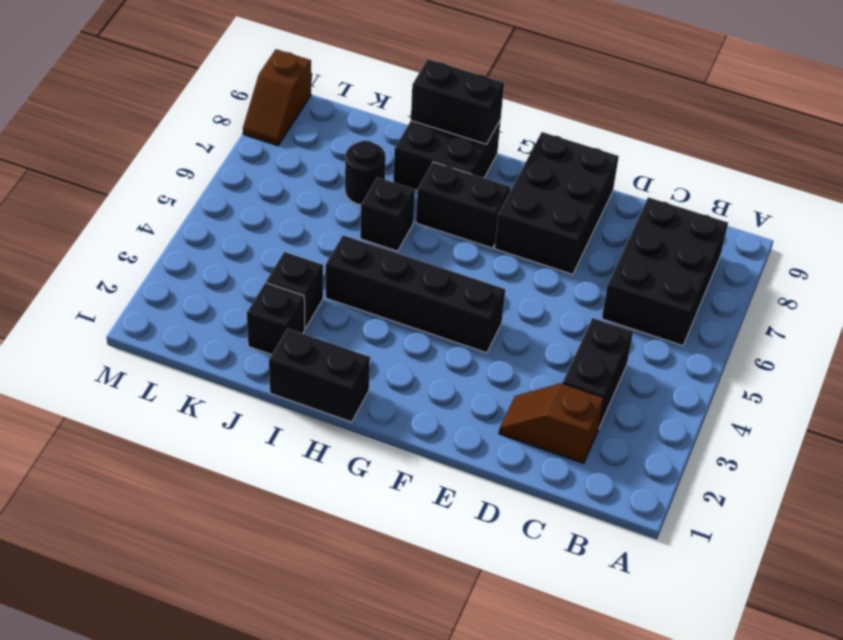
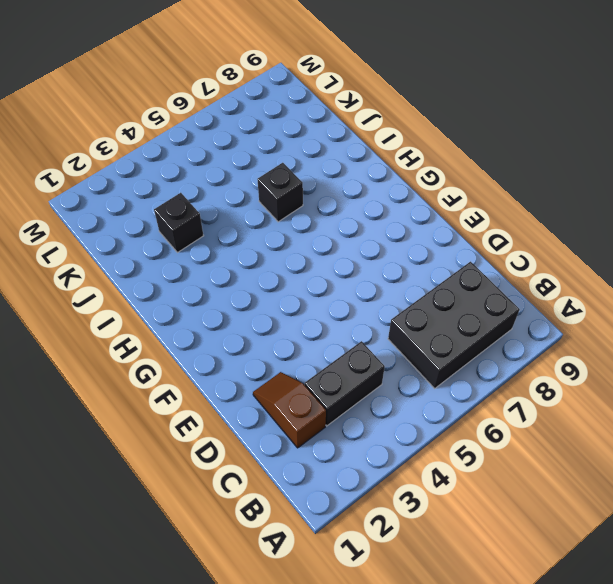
none -> black brick E7:F9 level 1
none -> black brick F4:I4 level 1
none -> black brick G7:H7 level 1

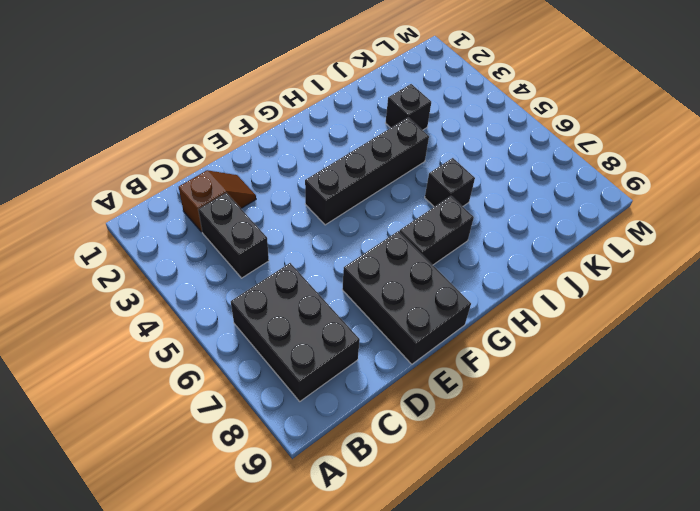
none -> black brick H1:I1 level 1
none -> black brick H8:I9 level 1
none -> black brick J2 level 1

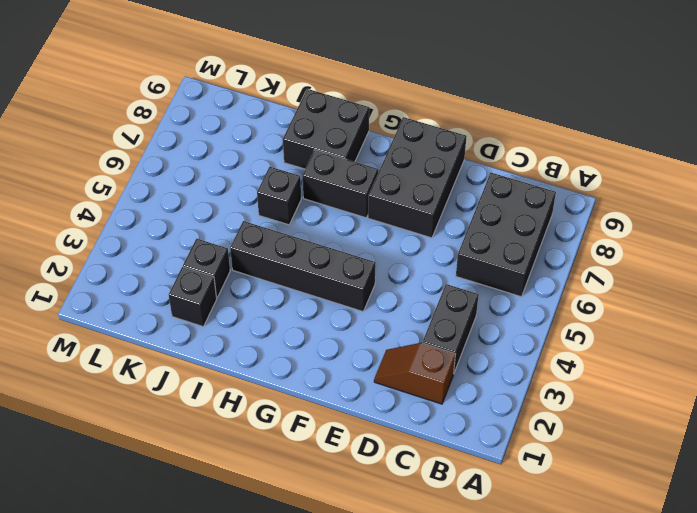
none -> black brick H1:I1 level 1
none -> black round brick J7 level 1
none -> brown slope M8:M9 level 1 top 9

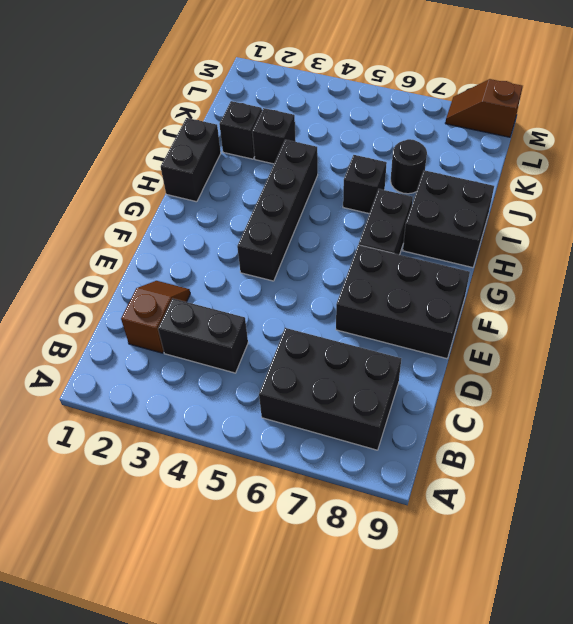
none -> black brick H9:I9 level 2

